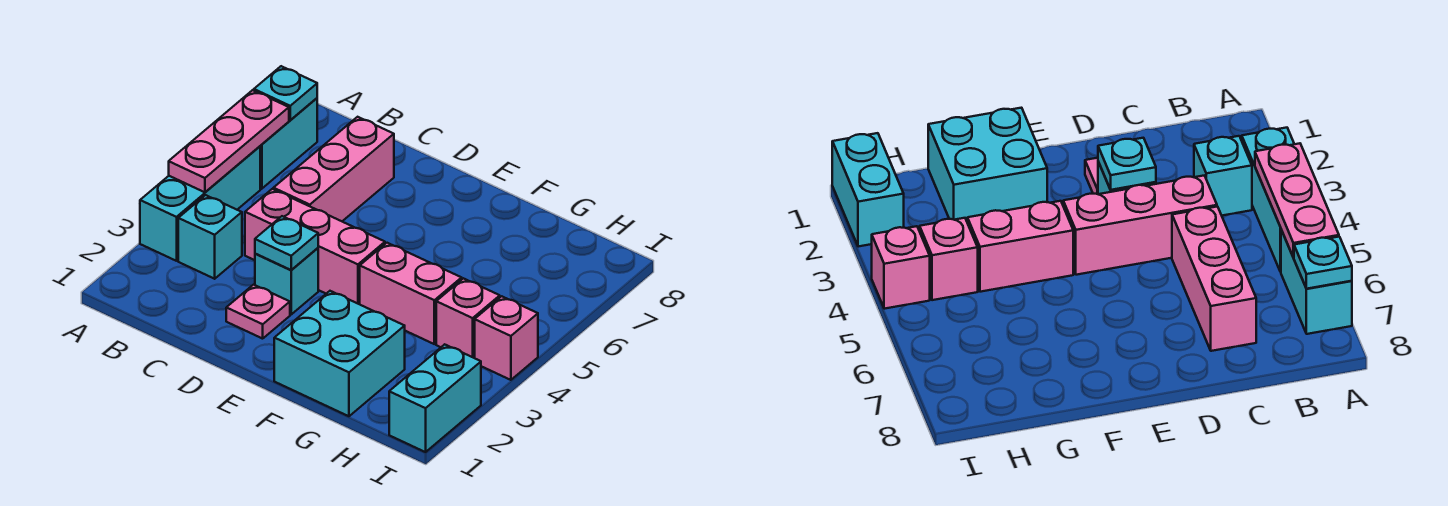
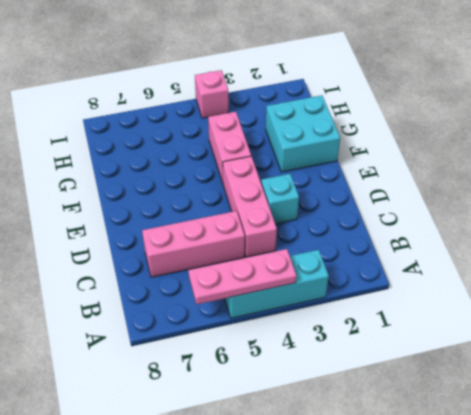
none -> cyan brick A6:A7 level 1
none -> cyan brick B3 level 1
none -> pink plate D2 level 1

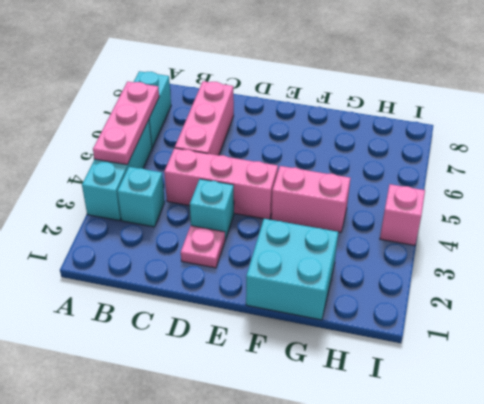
none -> pink brick H4 level 1
none -> cyan brick I1:I2 level 1
none -> cyan plate A7 level 2

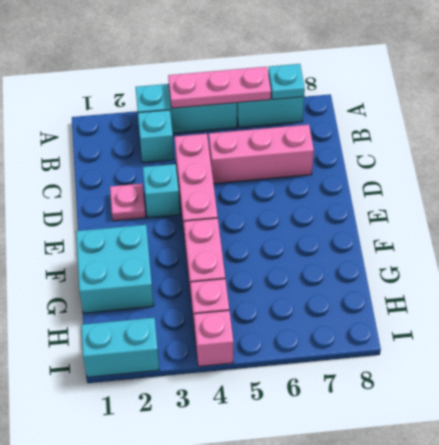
none -> cyan plate D3 level 2

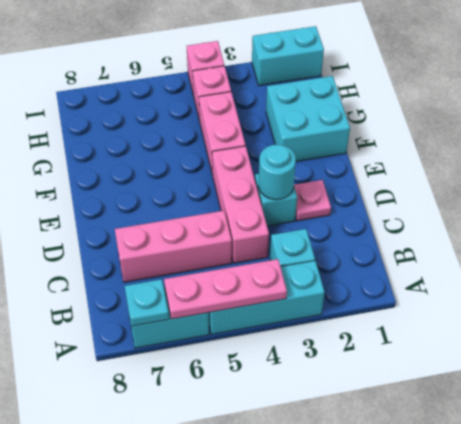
cyan round brick D3 level 2 -> cyan plate D3 level 2

